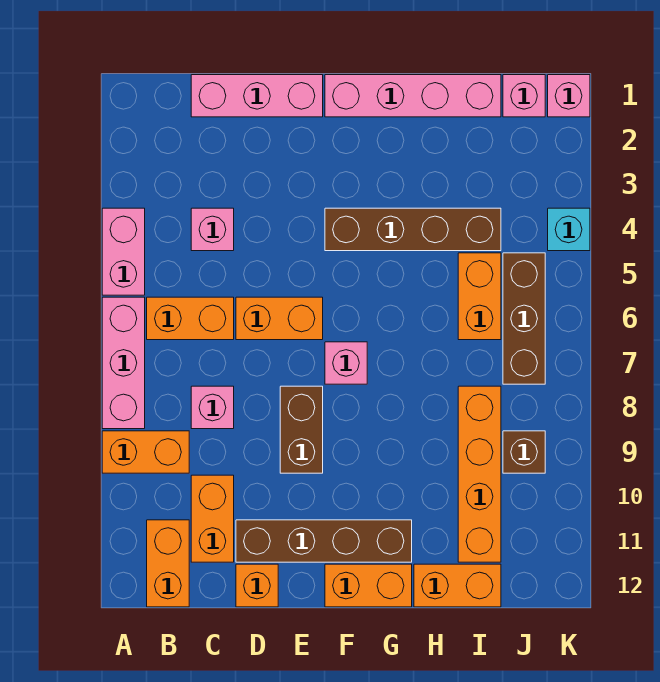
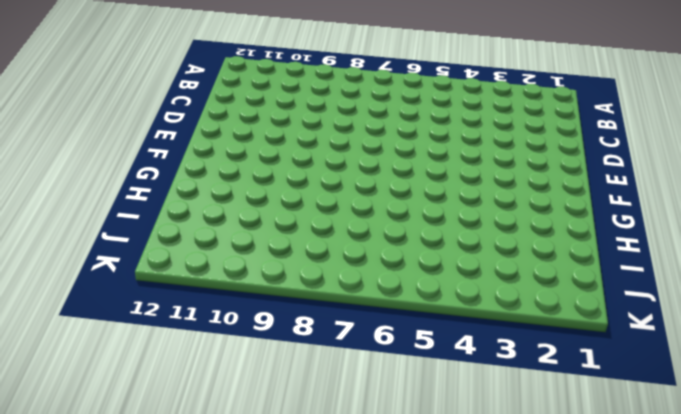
none -> pink brick A4:A5 level 1
none -> pink brick A6:A8 level 1
none -> orange brick A9:B9 level 1

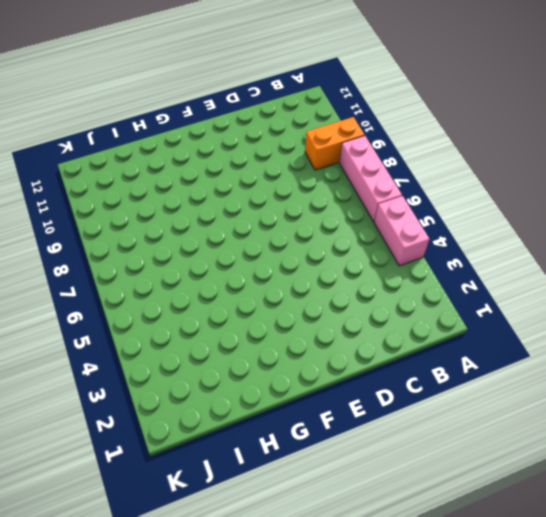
none -> orange brick B6:C6 level 1
none -> orange brick B11:B12 level 1
none -> pink brick C1:E1 level 1

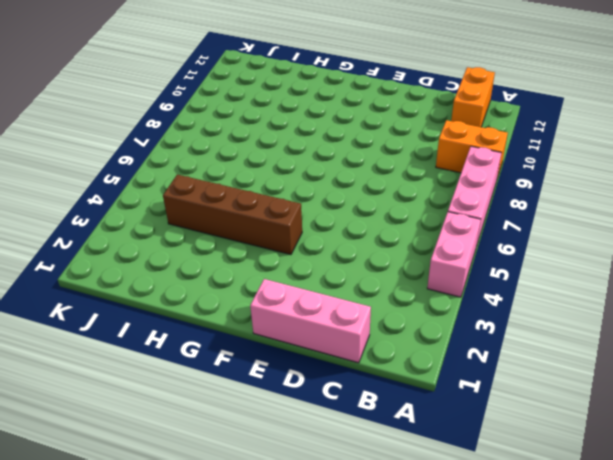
none -> orange brick B6:C6 level 1
none -> pink brick C4 level 1
none -> pink brick C8 level 1

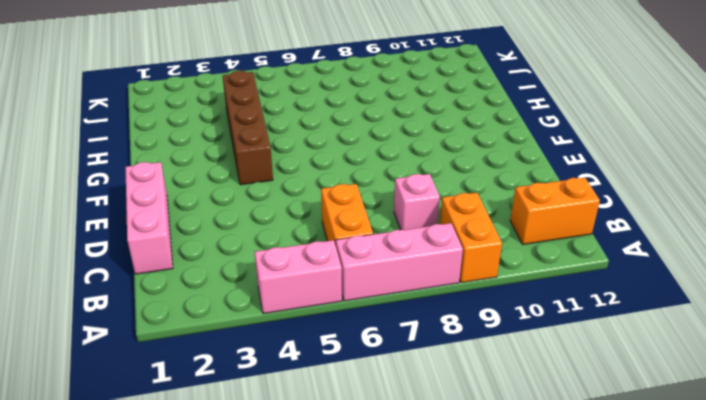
none -> pink brick C4 level 1
none -> orange brick C10:C11 level 1
none -> orange brick D6:E6 level 1

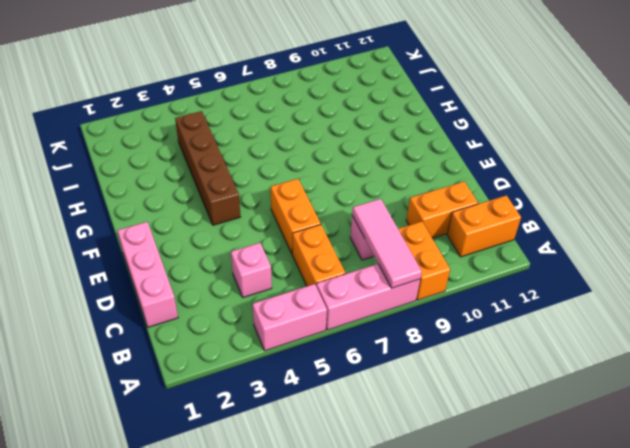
pink tile A8:C8 level 2 -> none
none -> brown brick D11:G11 level 1
none -> orange brick D12 level 1
none -> brown brick E8:E9 level 1

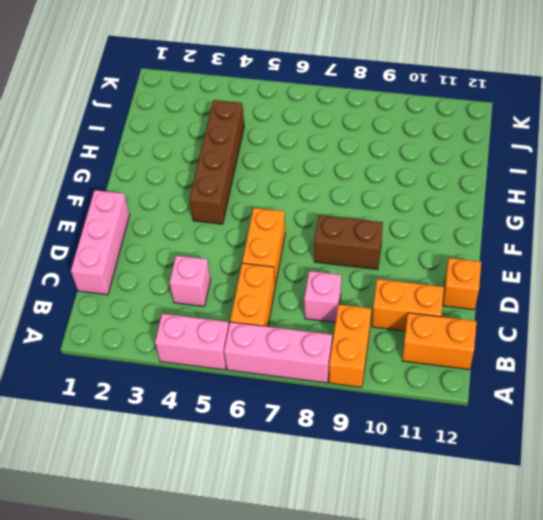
none -> brown brick D11:G11 level 1
none -> pink brick F1:I1 level 1
none -> pink brick F7 level 1

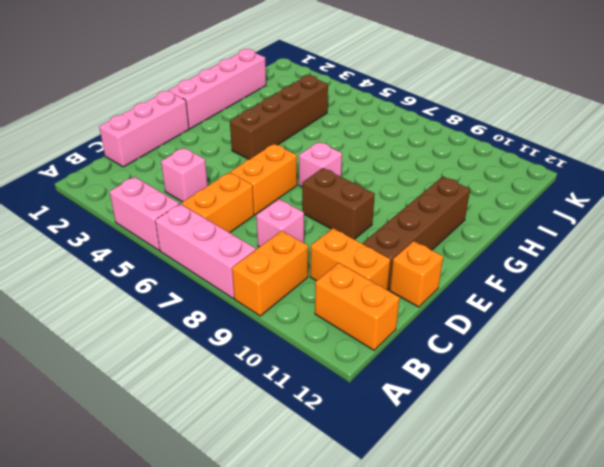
none -> orange brick F12:G12 level 1
none -> orange brick H12:I12 level 1
none -> orange brick I5:I6 level 1

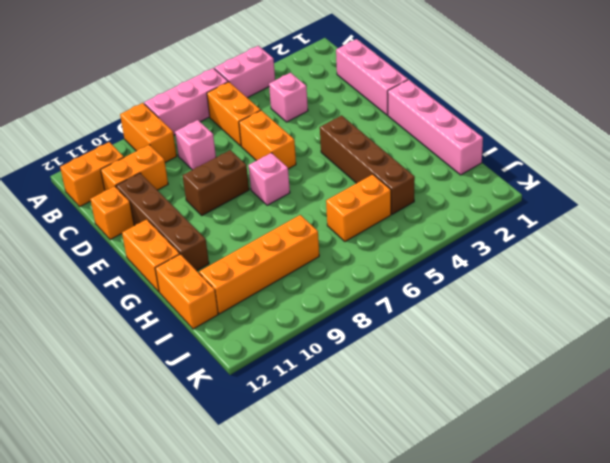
none -> pink brick J1 level 1
none -> brown brick J5:J7 level 1
none -> brown brick J9 level 1

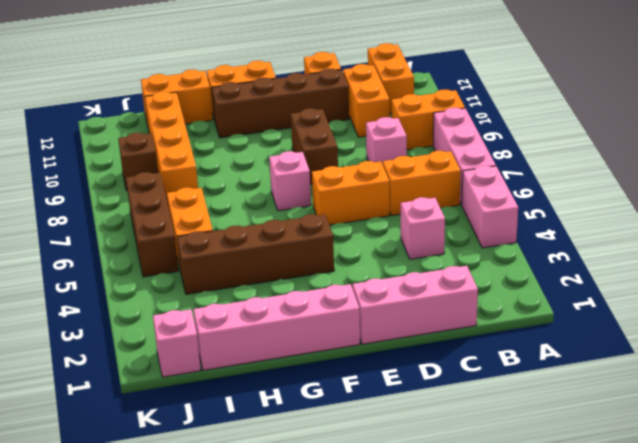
none -> pink brick K1 level 1
none -> cyan brick K4 level 1

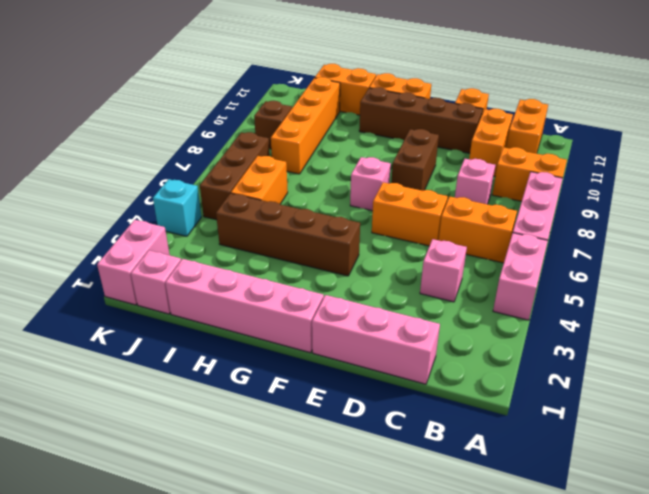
pink brick K1:K2 level 1 -> pink brick K1 level 1

